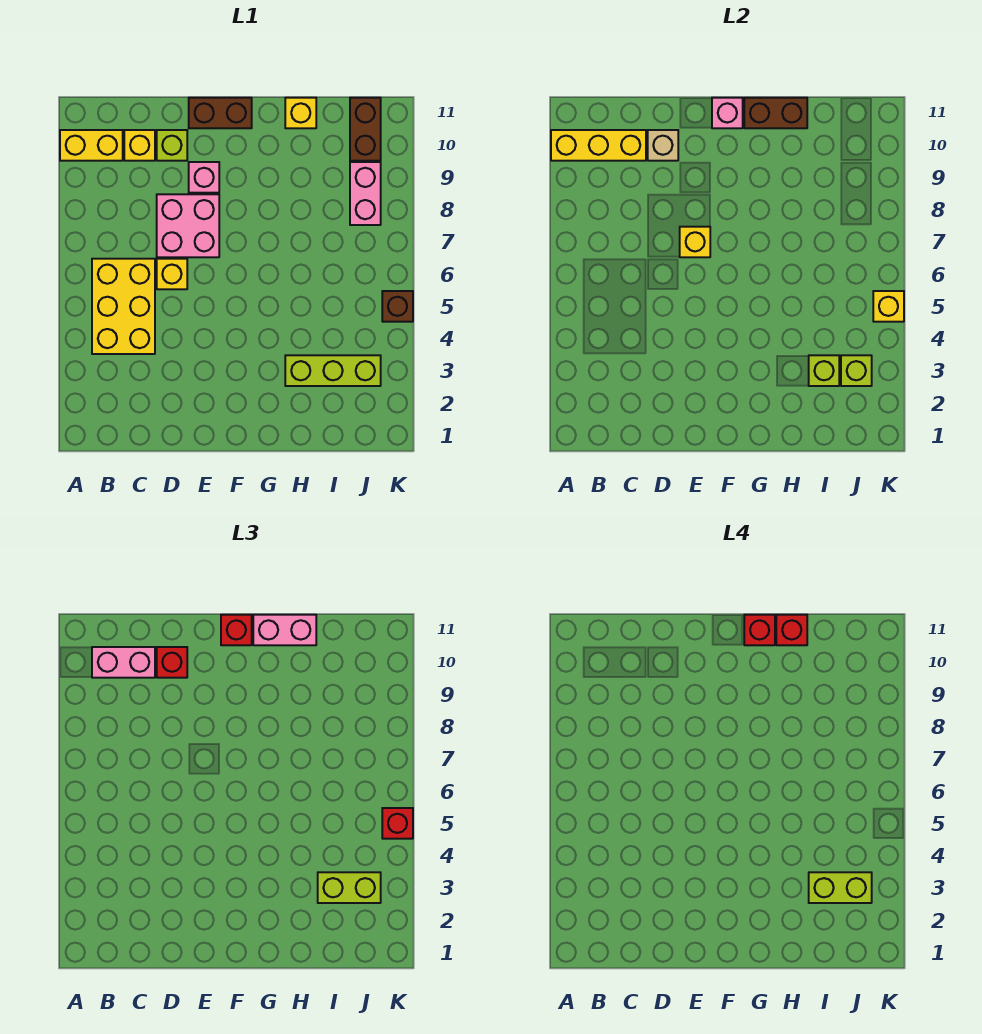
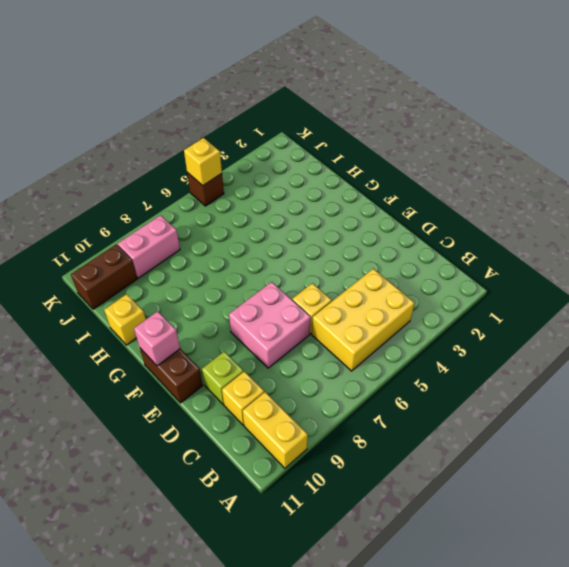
none -> pink brick E9 level 1
none -> lime brick H3:J3 level 1
none -> yellow brick A10:C10 level 2
none -> tan brick D10 level 2

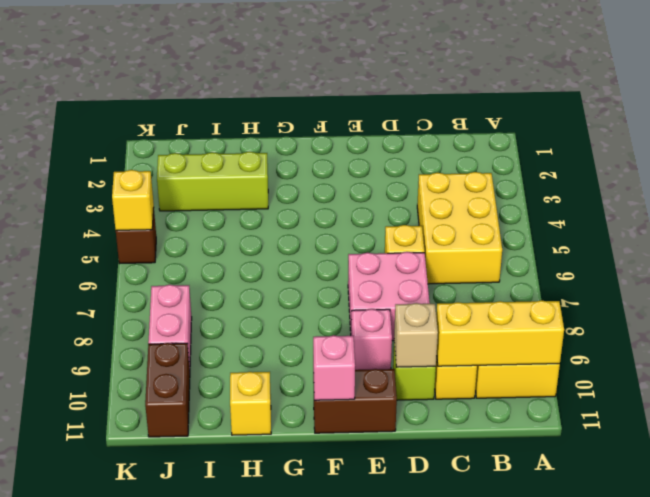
none -> yellow brick E7 level 2
none -> brown brick G11:H11 level 2
none -> lime brick I3 level 2
none -> lime brick J3 level 2

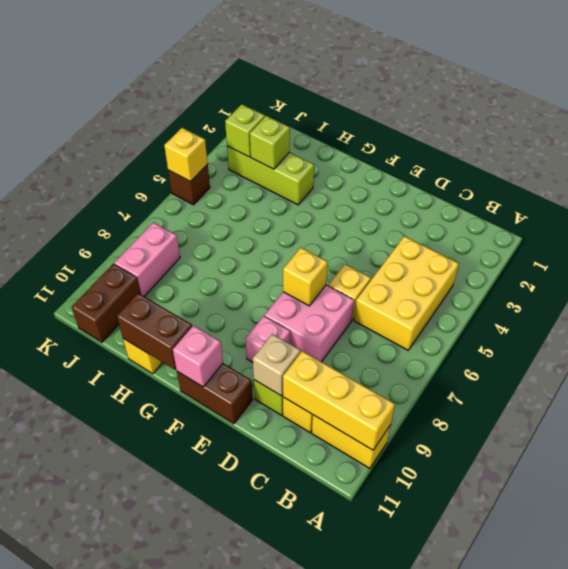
none -> pink brick B10:C10 level 3
none -> red brick D10 level 3
none -> red brick F11 level 3
none -> pink brick G11:H11 level 3

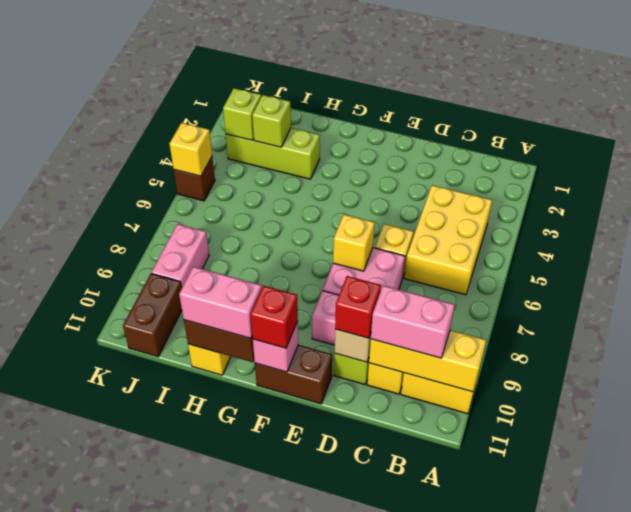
none -> lime brick I3:J3 level 3
none -> red brick K5 level 3
none -> red brick G11 level 4
none -> red brick H11 level 4

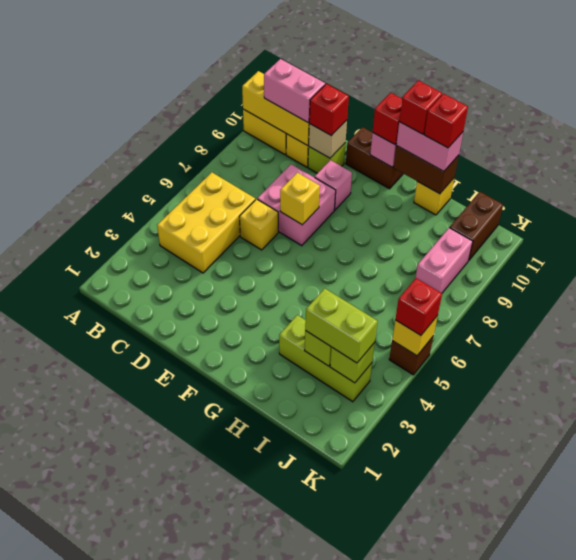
none -> lime brick I3:J3 level 4

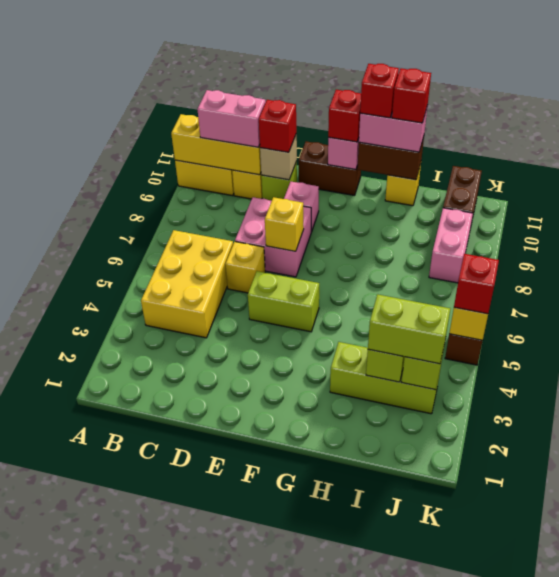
lime brick E5:F5 level 1 -> lime brick I3:J3 level 4

